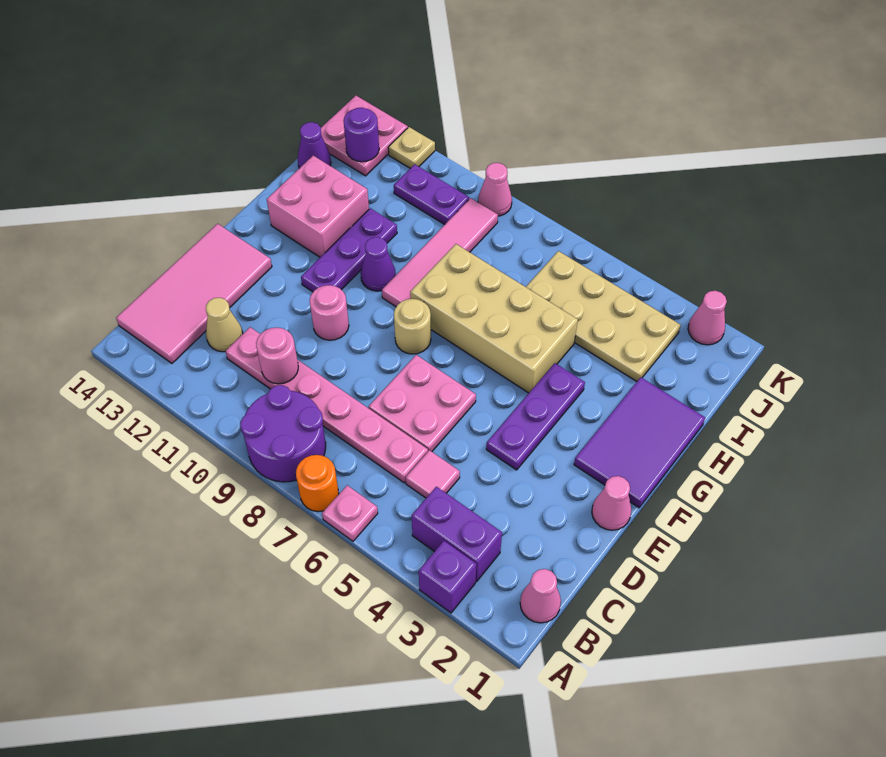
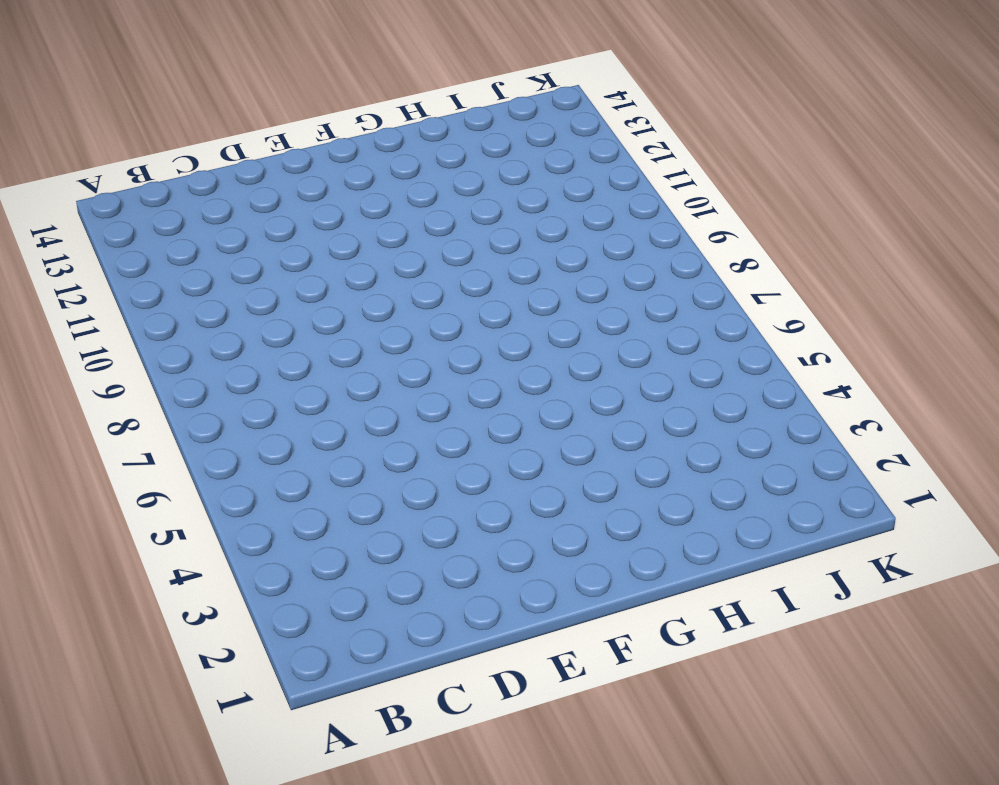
none -> purple brick A3 level 1
none -> pink plate A6 level 1
none -> orange round brick A7 level 1
none -> purple round brick A8:B9 level 1

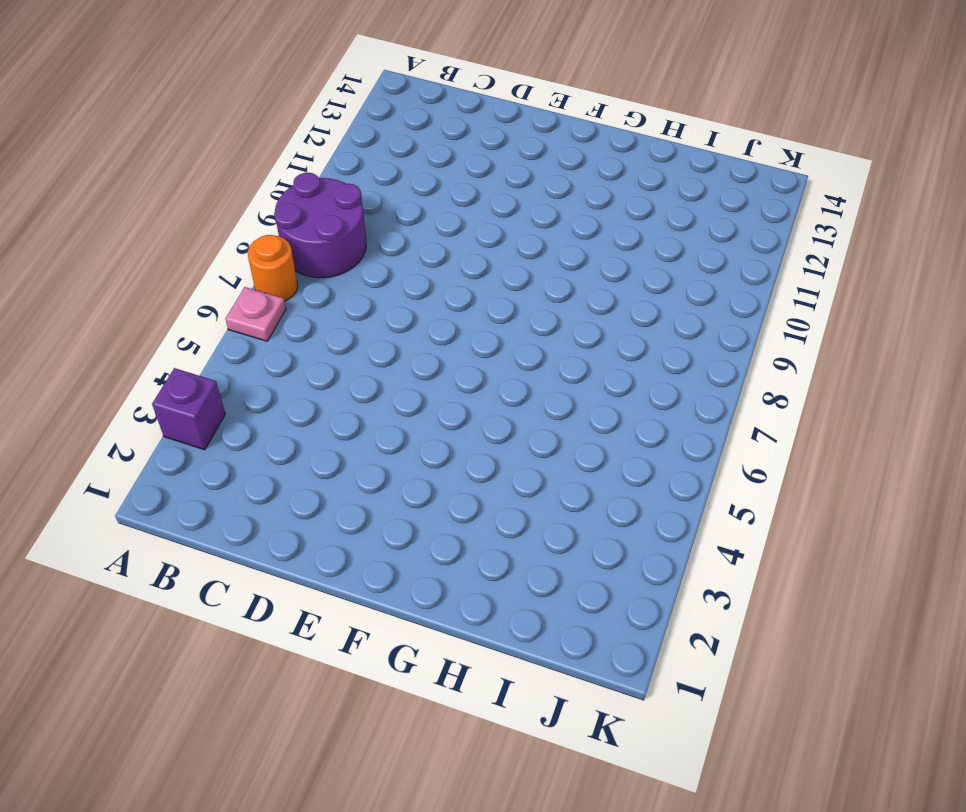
none -> pink cone B1 level 1
none -> purple brick B3:B4 level 1
none -> pink tile B13:E14 level 1
none -> pink tile C5 level 1

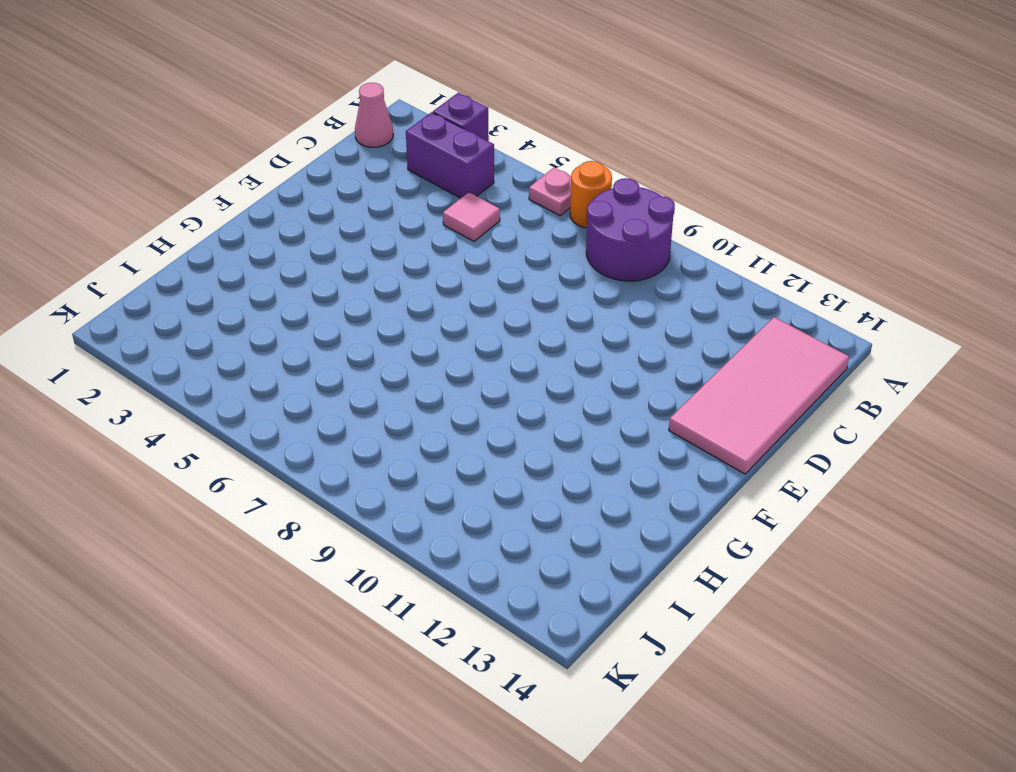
none -> pink plate C6:C11 level 1
none -> tan cone C12 level 1
none -> pink plate D6:E7 level 1
none -> pink cone E1 level 1

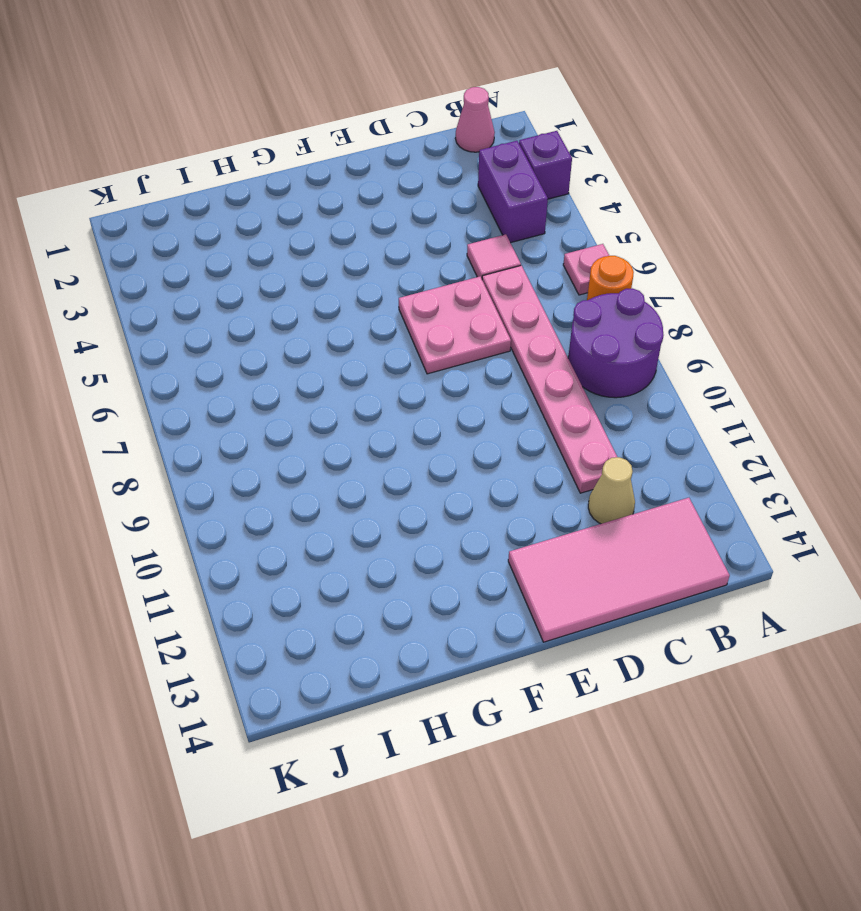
none -> pink cone E1 level 1
none -> purple plate E4:G4 level 1
none -> pink round brick E10 level 1
none -> purple tile F1:H2 level 1

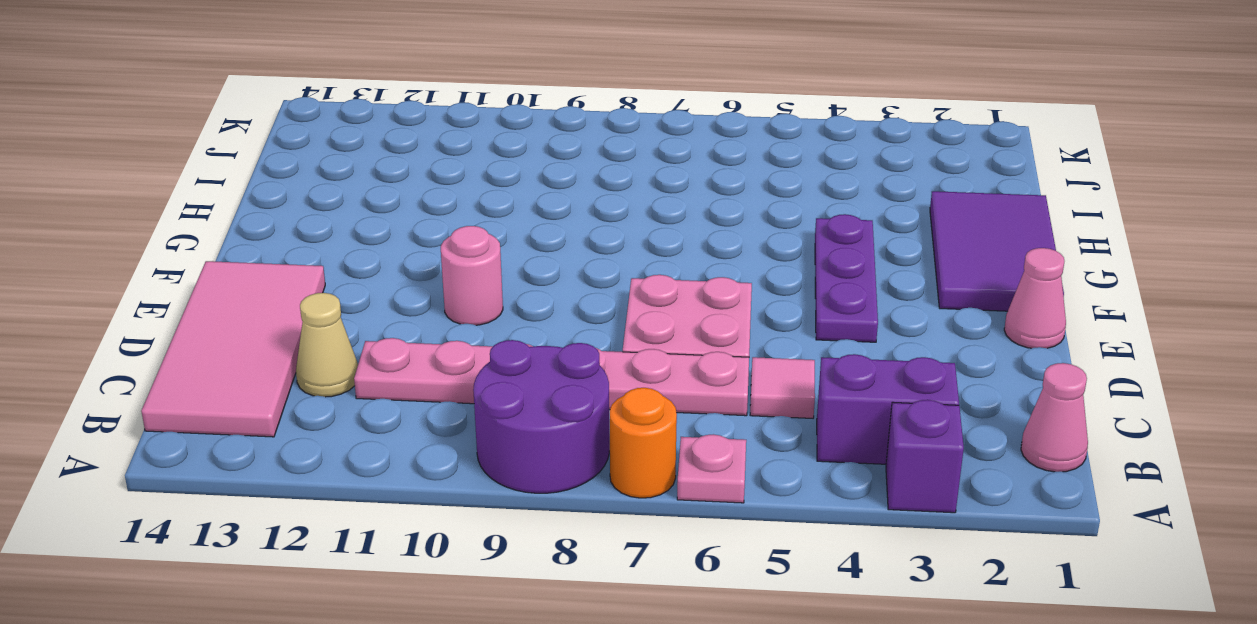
none -> tan round brick F8 level 1
none -> purple plate F11:H11 level 1
none -> tan brick G5:H8 level 1
none -> pink tile G9:J9 level 1

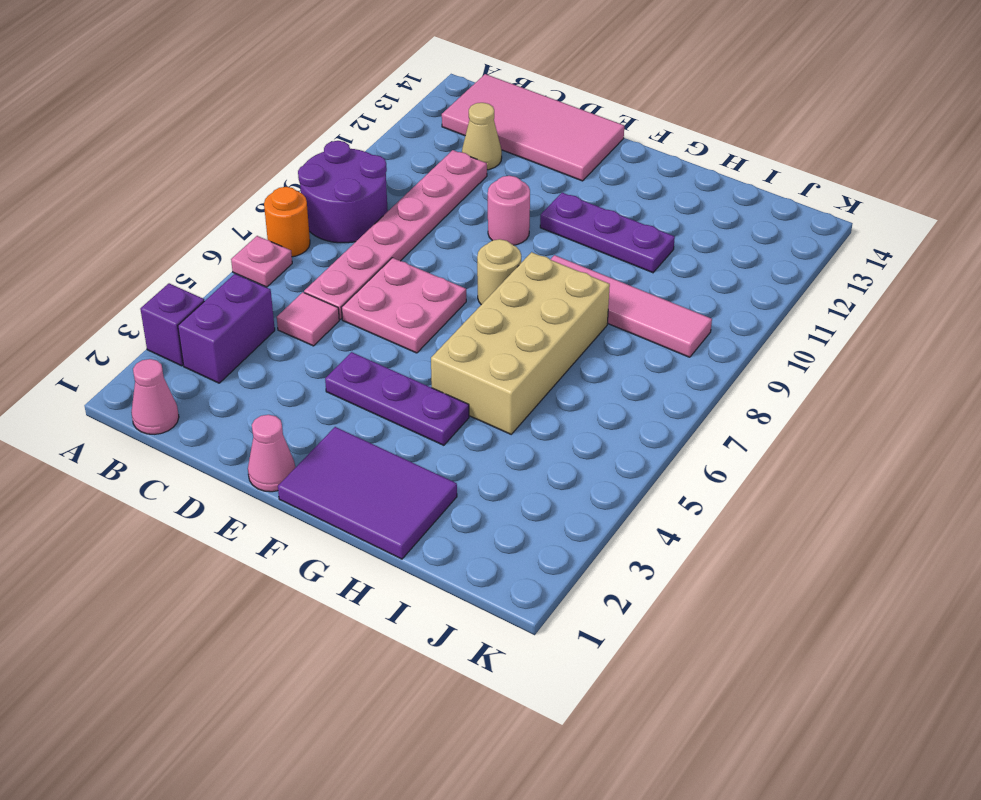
none -> purple cone G10 level 1
none -> pink brick G12:H13 level 1
none -> tan plate I3:J6 level 1
none -> purple cone I14 level 1

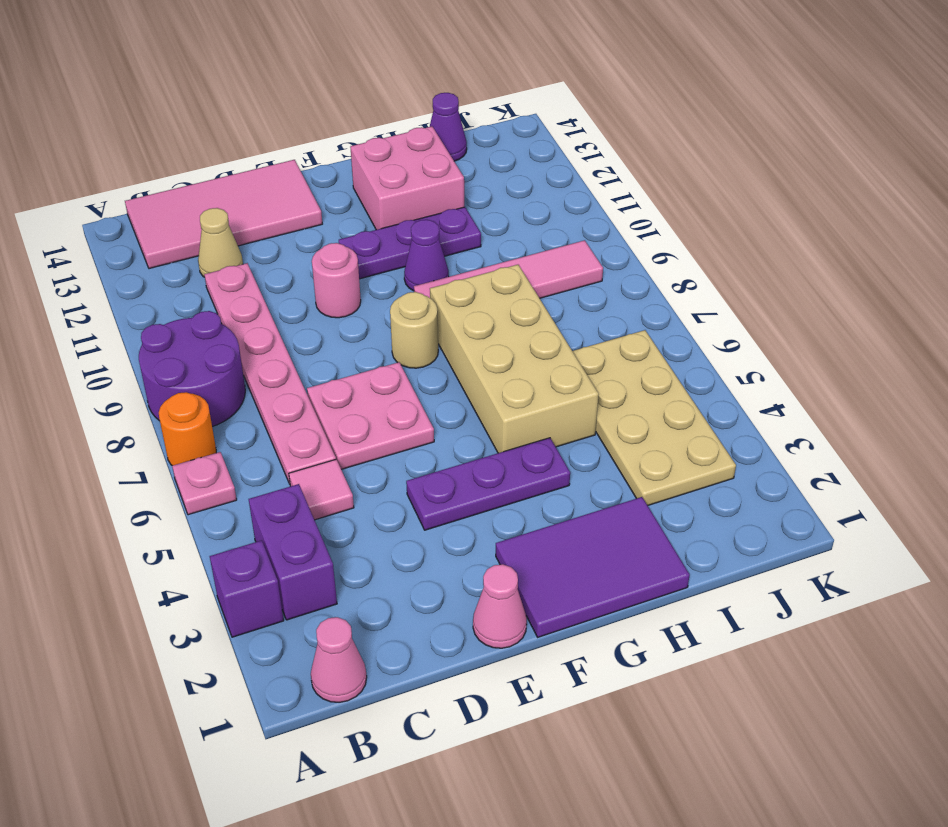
none -> purple plate J10:J11 level 1
none -> pink plate J13:K14 level 1
none -> pink cone K2 level 1
none -> pink cone K9 level 1

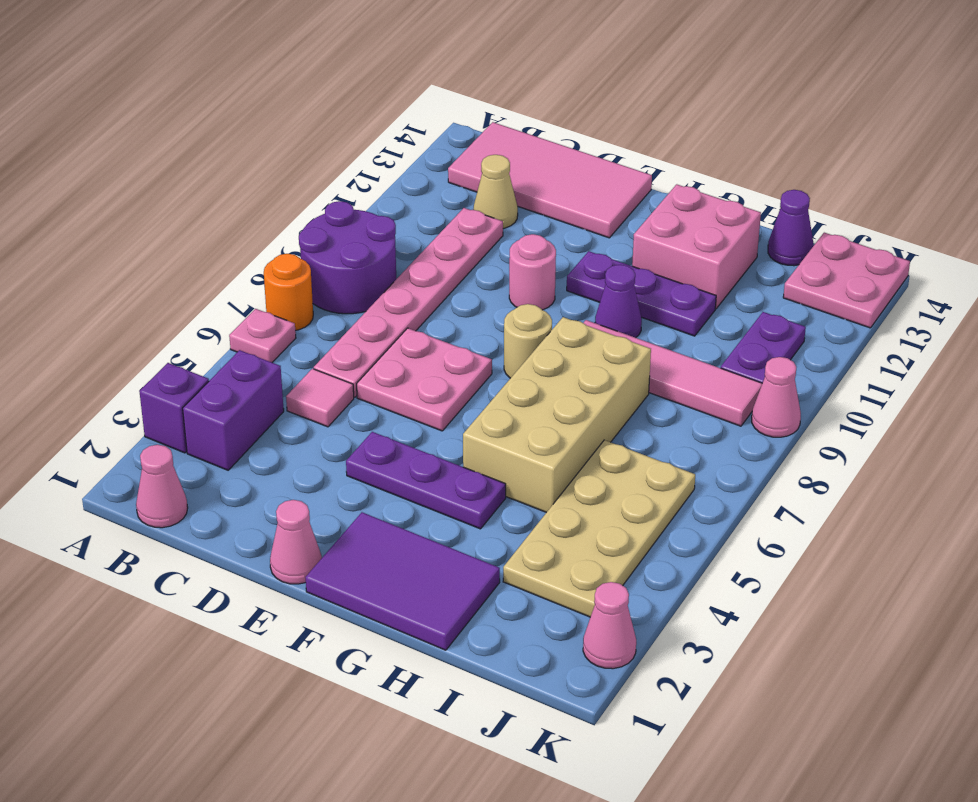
none -> tan plate K12 level 1
none -> pink round brick C10 level 2
none -> purple round brick J13 level 2

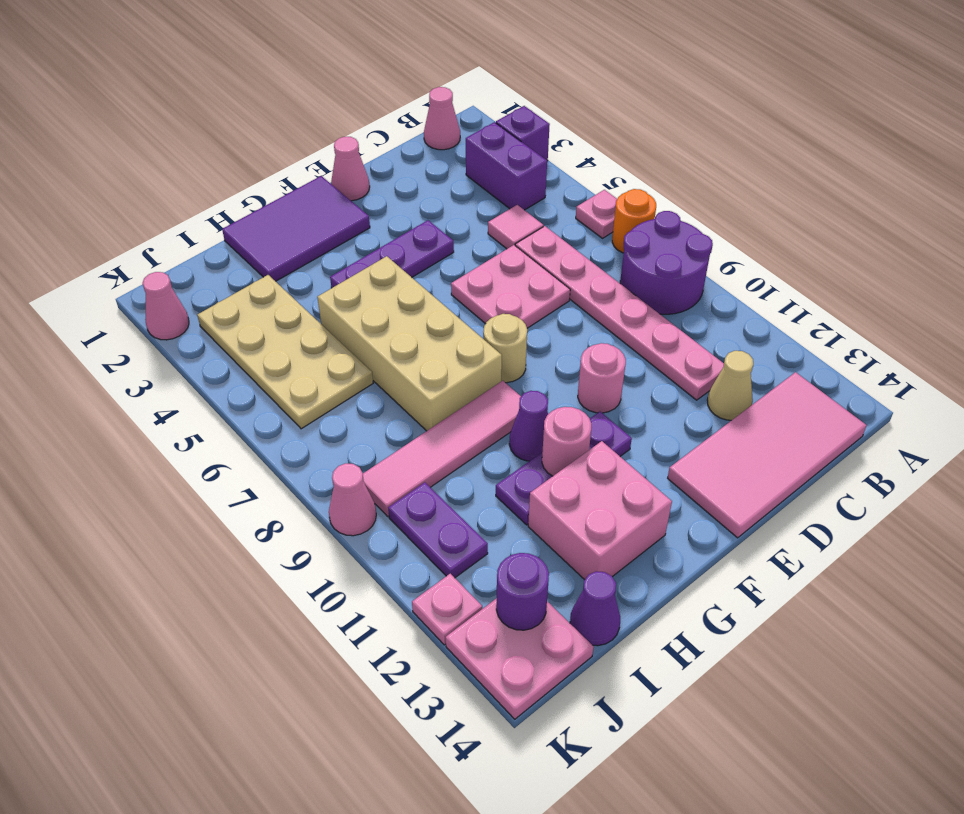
pink round brick G11 level 2 -> pink round brick C10 level 2
pink plate K12 level 1 -> tan plate K12 level 1

